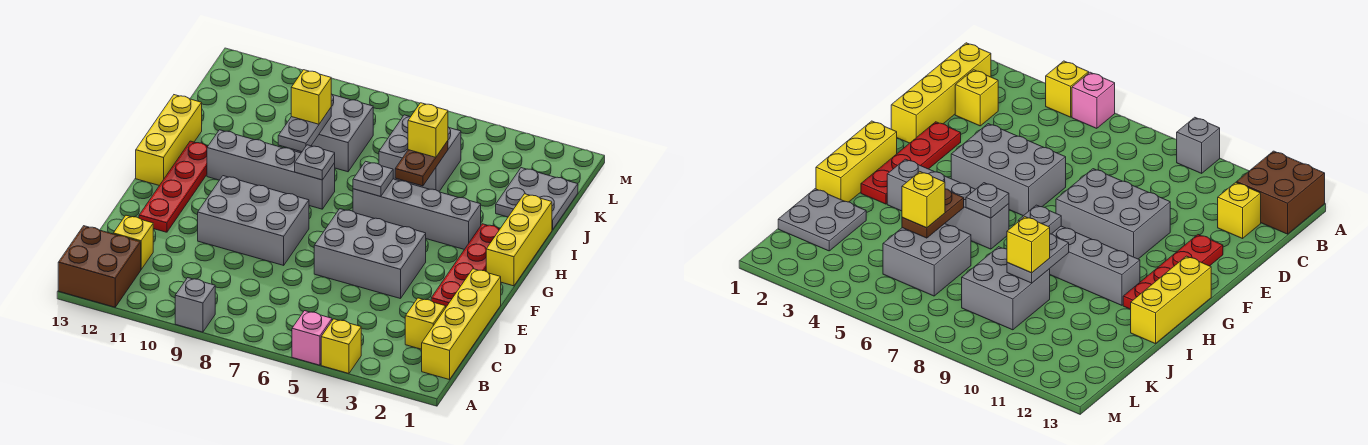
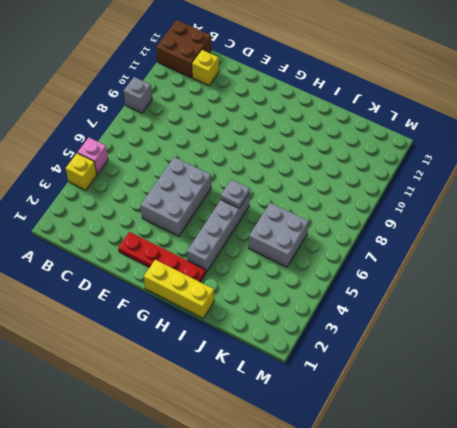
none -> yellow brick B1:E1 level 1
none -> yellow brick C2 level 1
none -> grey brick E8:F10 level 1

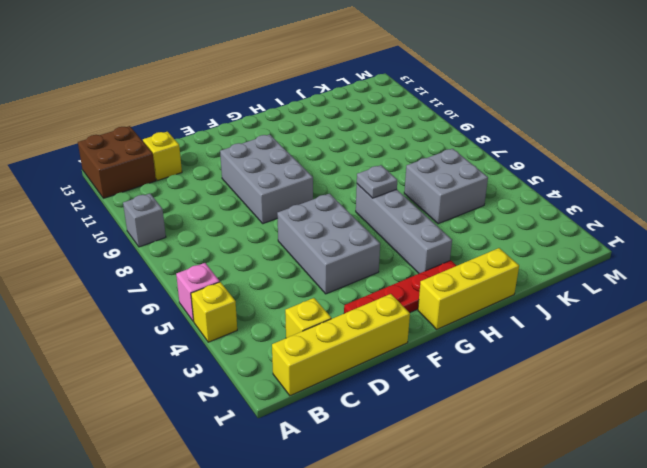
none -> red plate E12:H12 level 1
none -> yellow brick G13:I13 level 1
none -> grey brick H8:H11 level 1

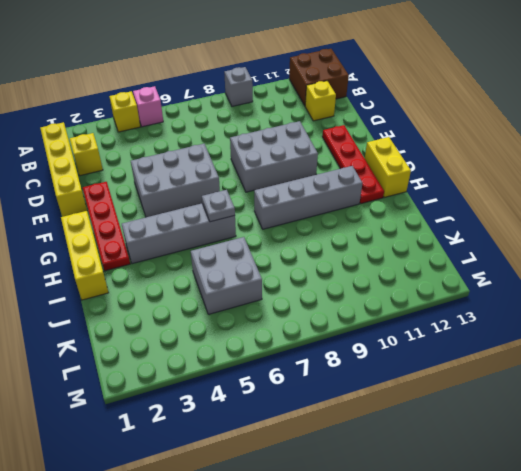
yellow brick G13:H13 level 1 -> yellow brick G13:I13 level 1
none -> grey plate J1:K2 level 1
none -> grey brick J8:K9 level 1
none -> grey plate H8 level 2

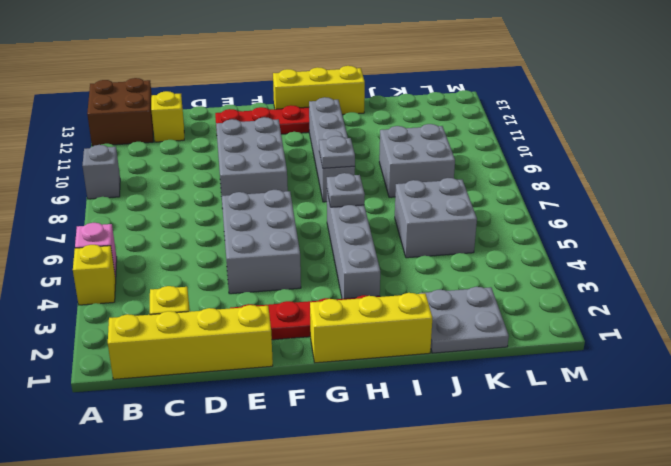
none -> brown plate I5:J5 level 2
none -> grey plate I9:J9 level 2
none -> yellow brick J5 level 3

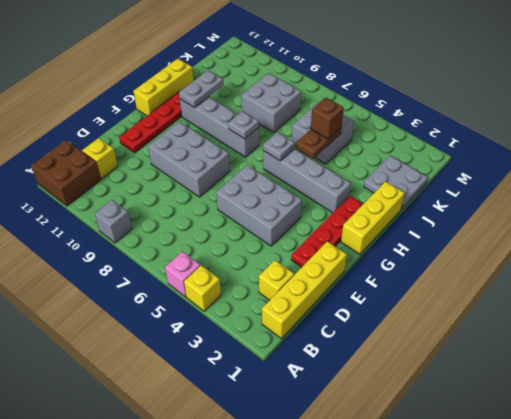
grey plate H11:I11 level 2 -> grey plate I9:J9 level 2
brown brick J5 level 3 -> yellow brick J5 level 3
none -> yellow brick J9 level 3

